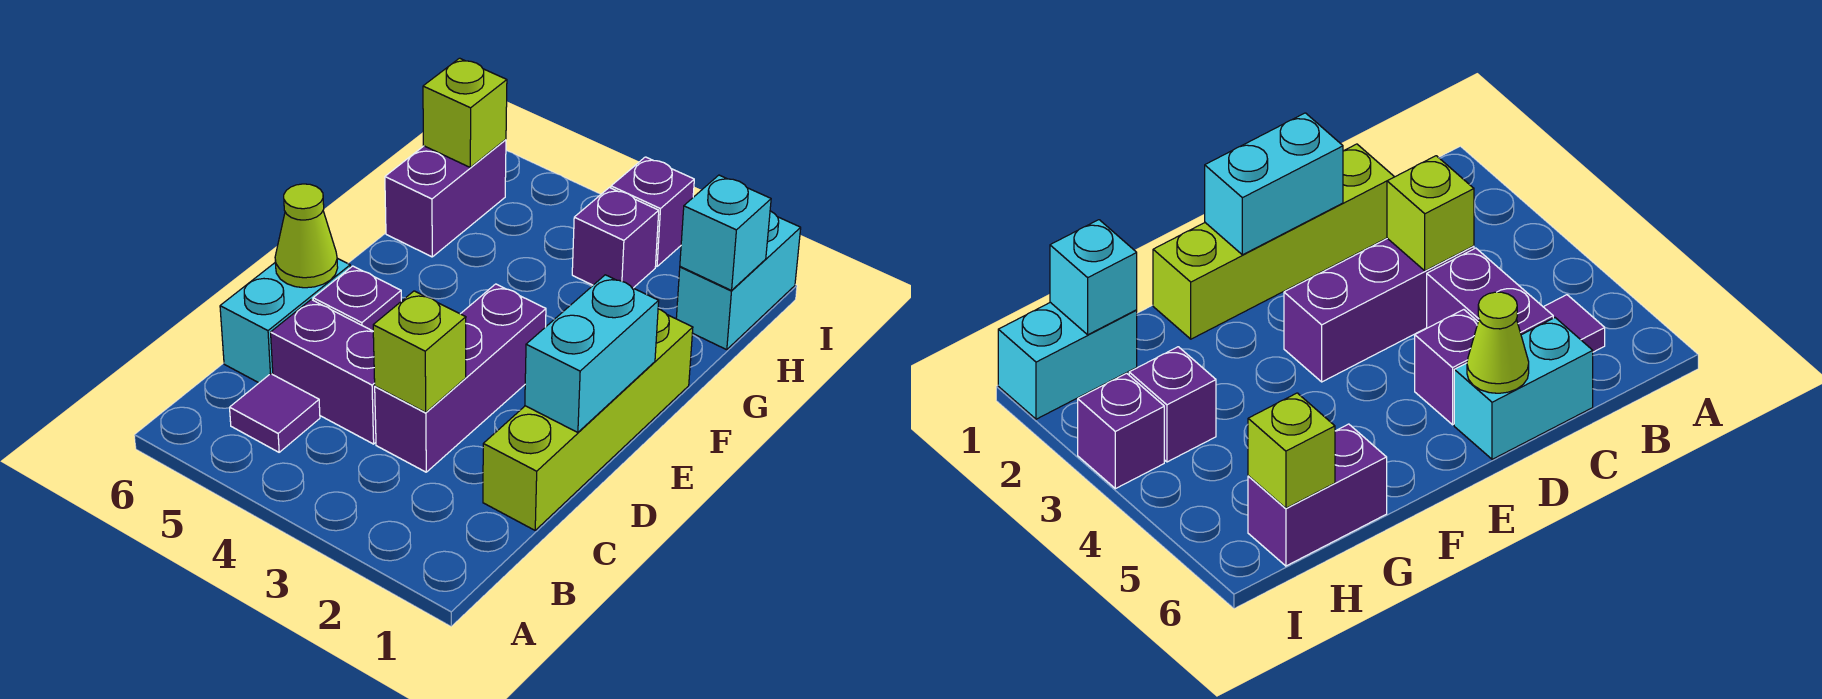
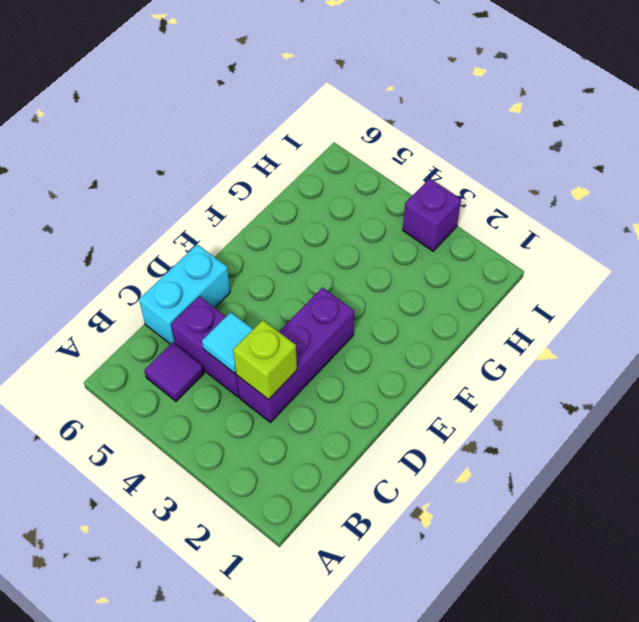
cyan tile C4 level 2 -> none
none -> lime brick C1:F1 level 1
none -> purple brick D5 level 1
none -> purple brick G6:H6 level 1

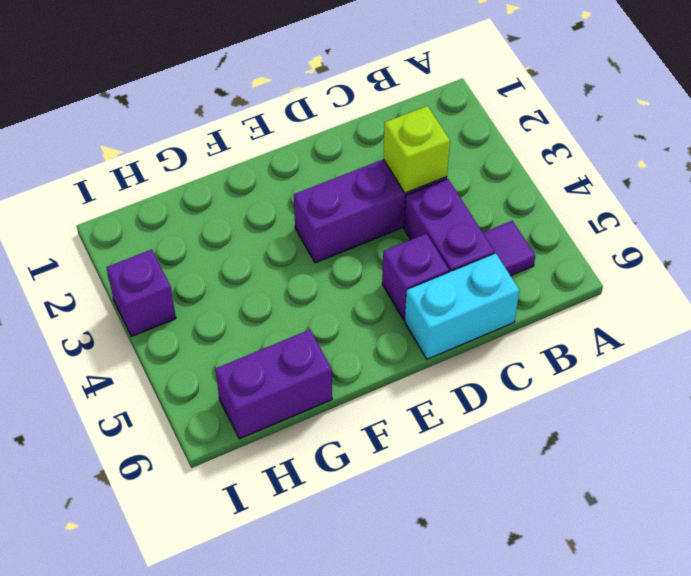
none -> lime brick C1:F1 level 1
none -> cyan brick H1:I1 level 1
none -> purple brick H3 level 1

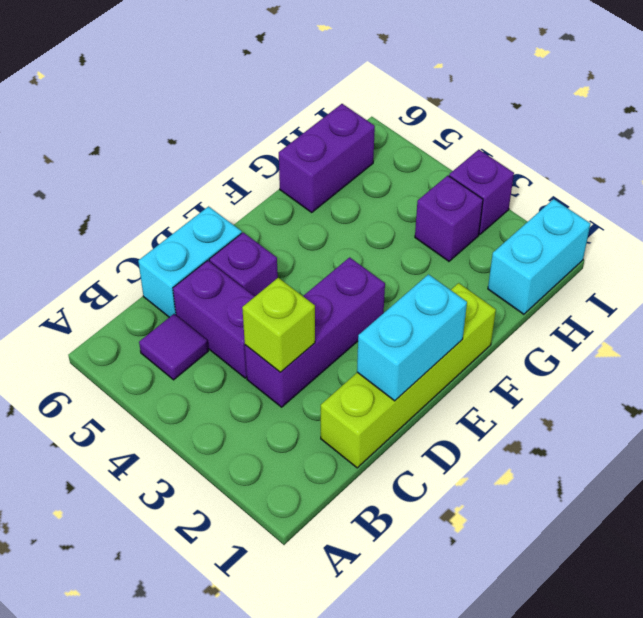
none -> lime cone D6 level 2
none -> cyan brick H1 level 2
none -> lime brick H6 level 2

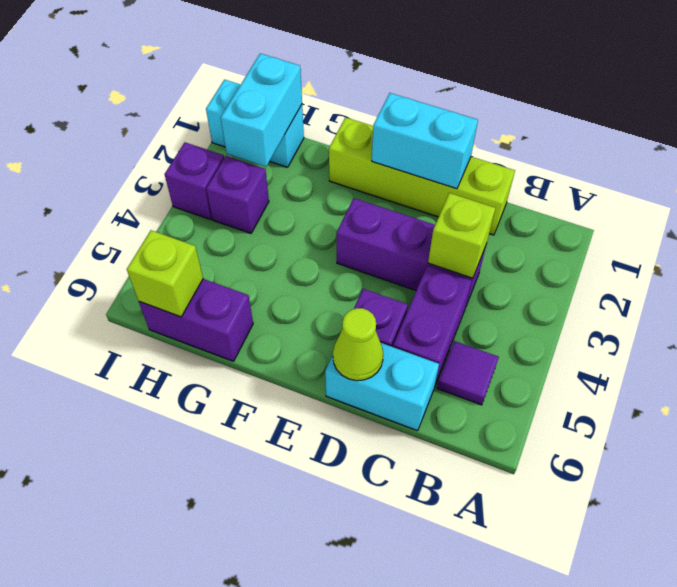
cyan brick H1:H2 level 2 -> cyan brick H1 level 2

